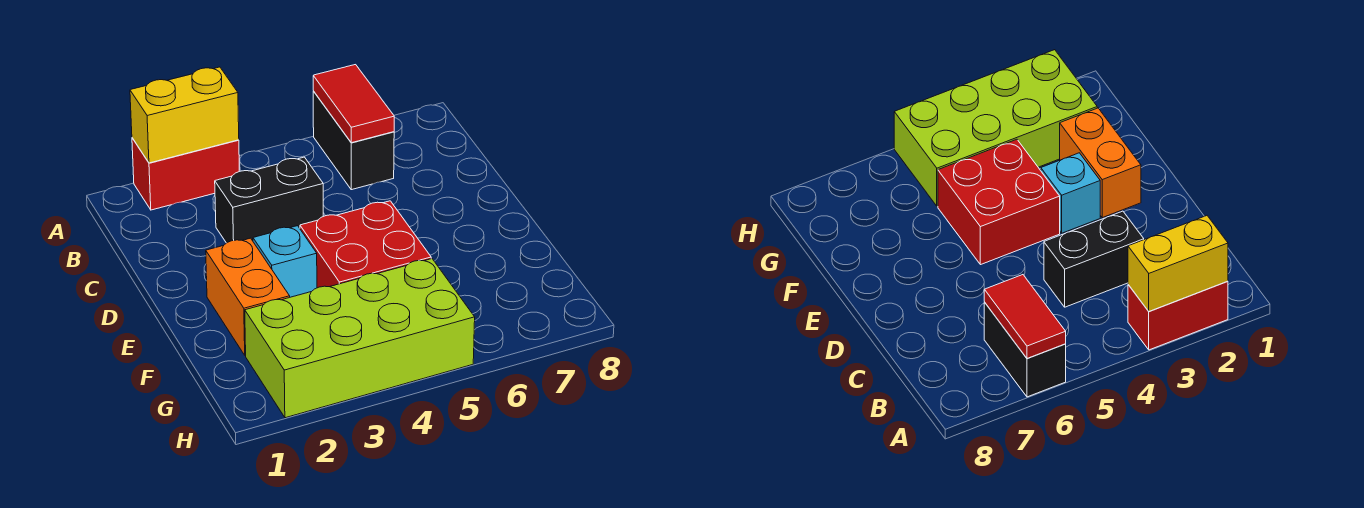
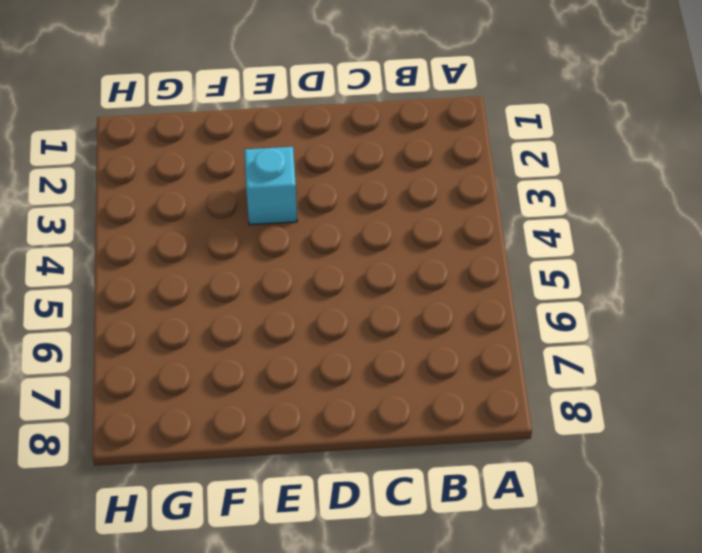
none -> red brick A2:A3 level 1
none -> black brick A6:B6 level 1

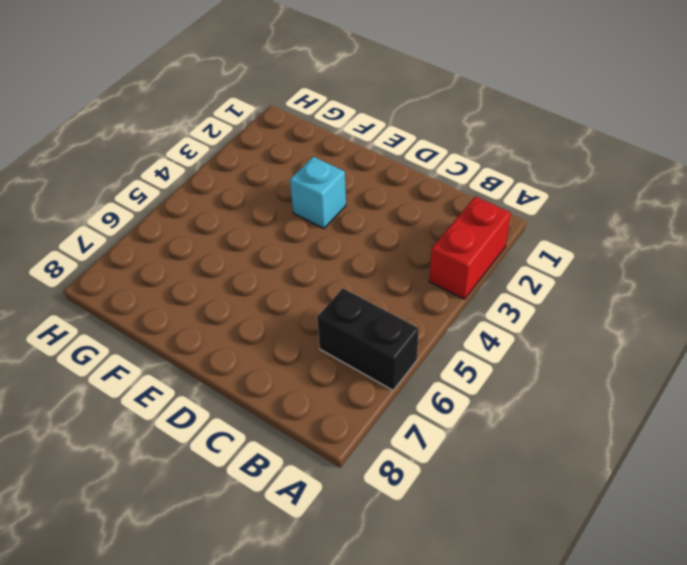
none -> black brick C3:C4 level 1
none -> orange brick E2:F2 level 1

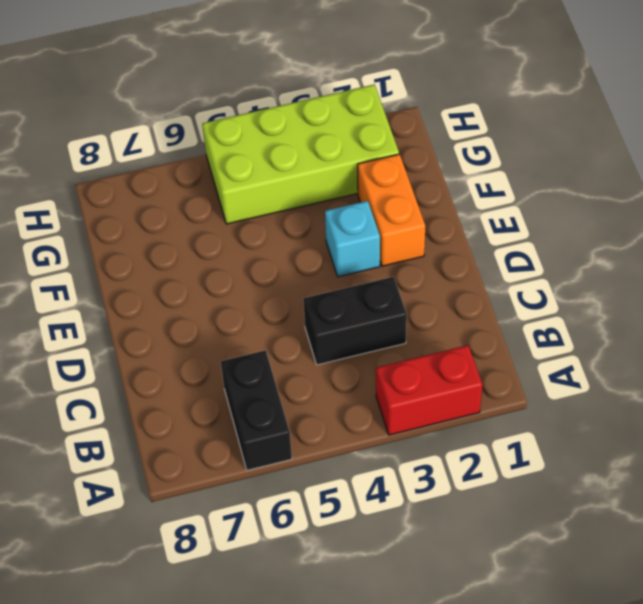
none -> red brick E4:F5 level 1
none -> yellow brick A2:A3 level 2

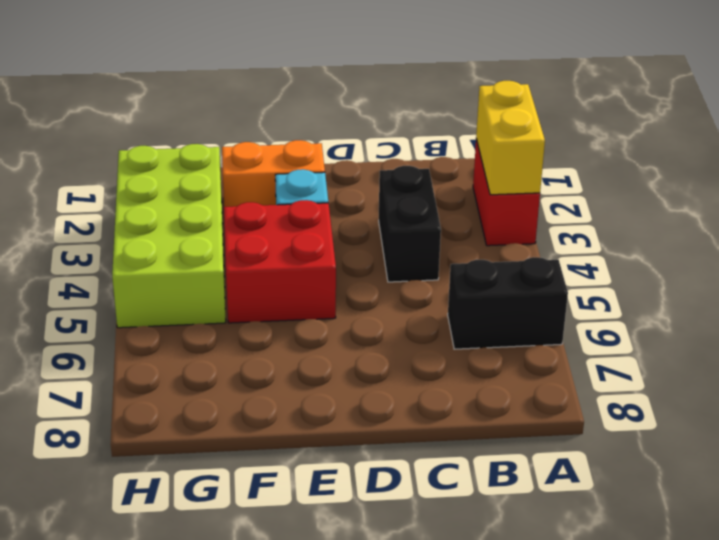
none -> red tile A6:B6 level 2

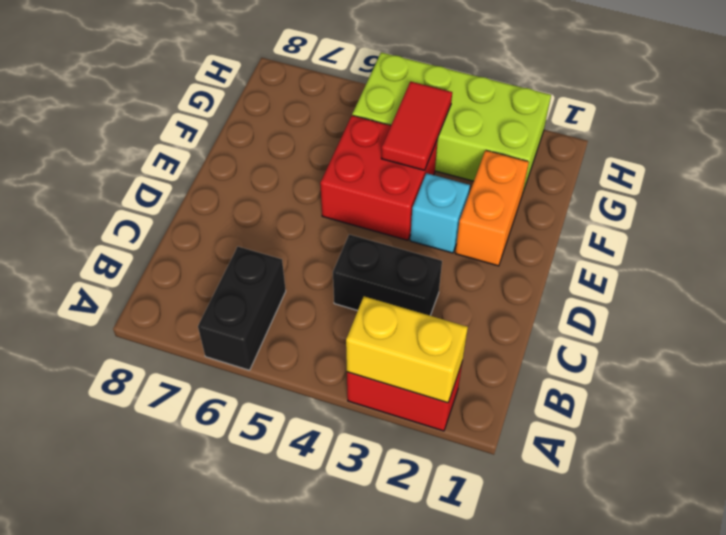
red tile F4:G4 level 2 -> red tile A6:B6 level 2

